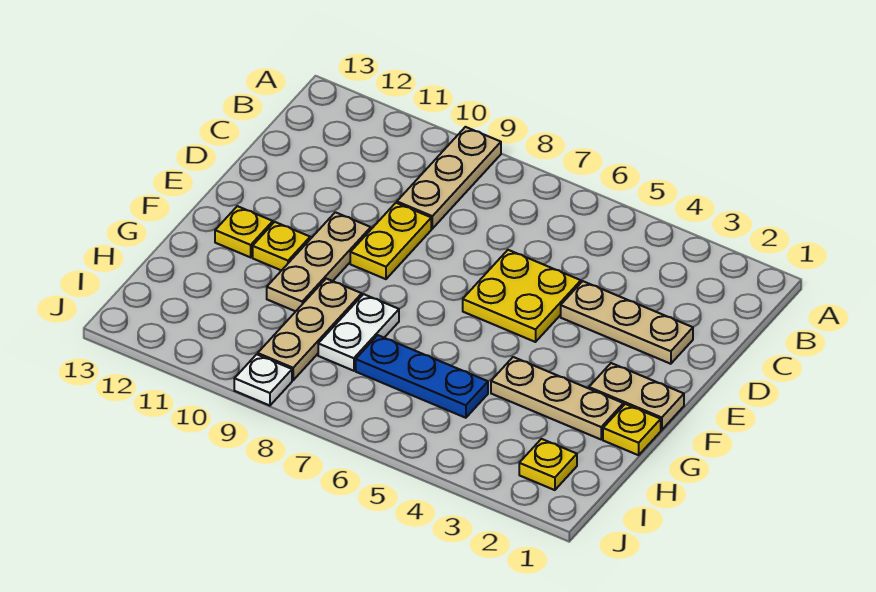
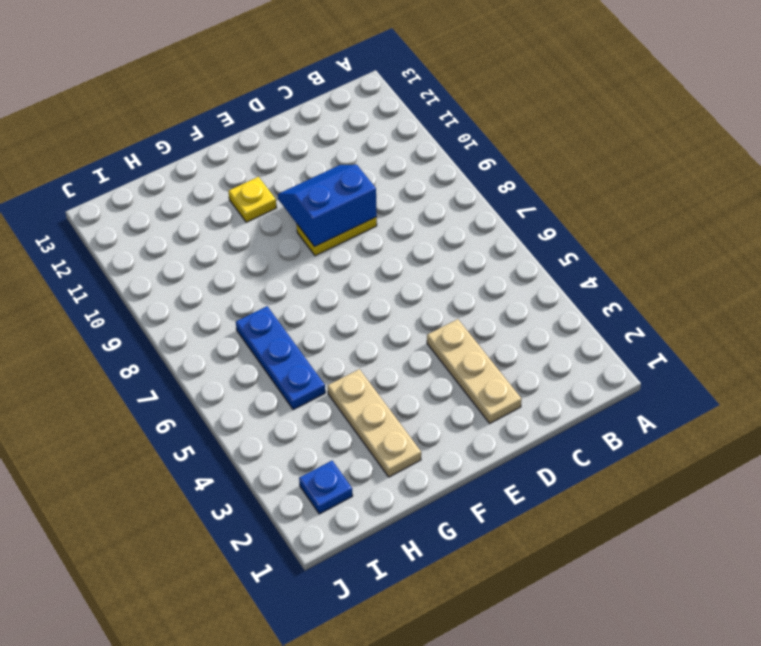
blue slope D9:E10 level 2 top 9 -> none
blue plate I2 level 1 -> yellow plate I2 level 1
none -> tan plate A9:C9 level 1
none -> yellow plate D5:E6 level 1
none -> tan plate E10:G10 level 1

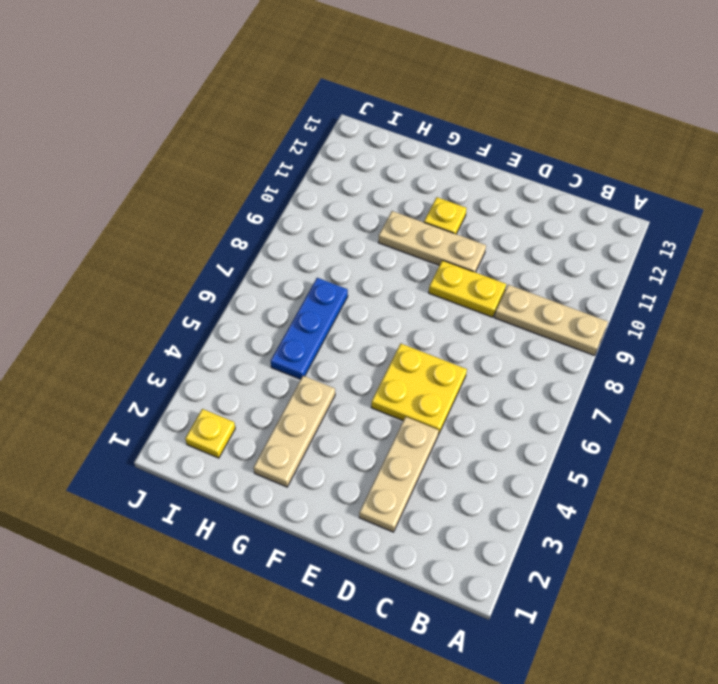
none -> tan plate F1:F2 level 1
none -> yellow plate F12 level 1
none -> yellow plate G1 level 1

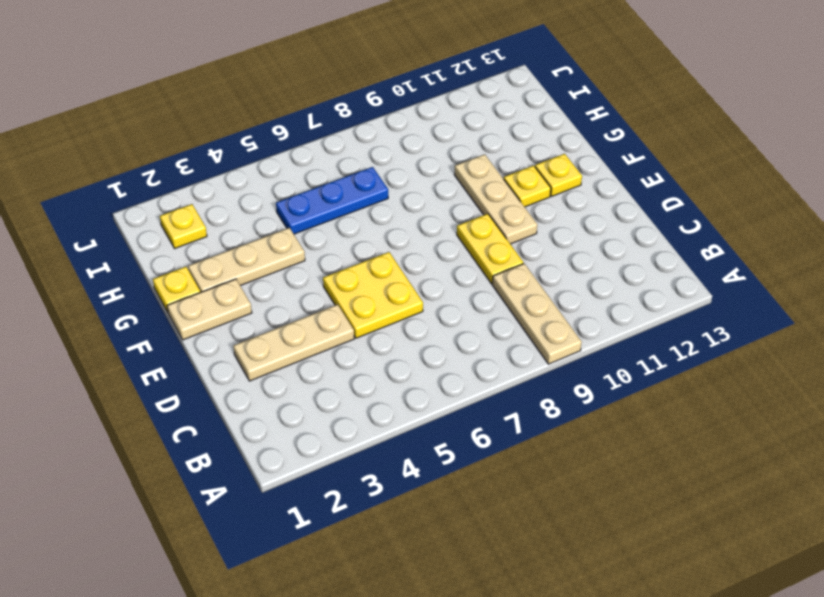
none -> white plate G8:H8 level 1
none -> tan plate G9:I9 level 1
none -> white plate J9 level 1

